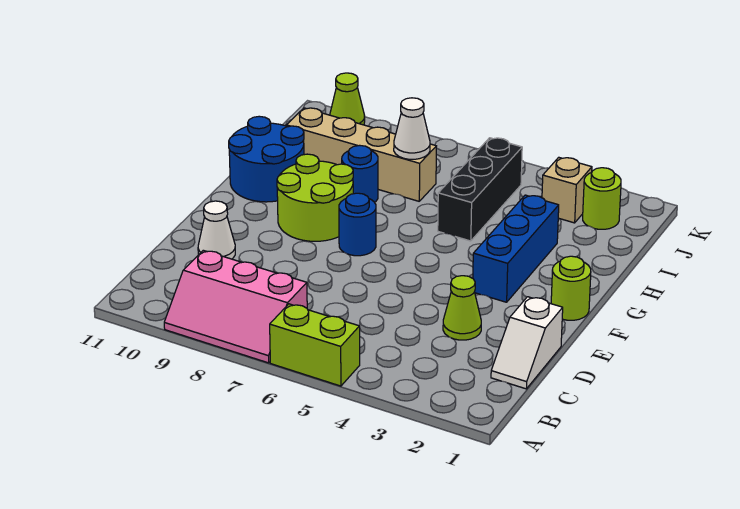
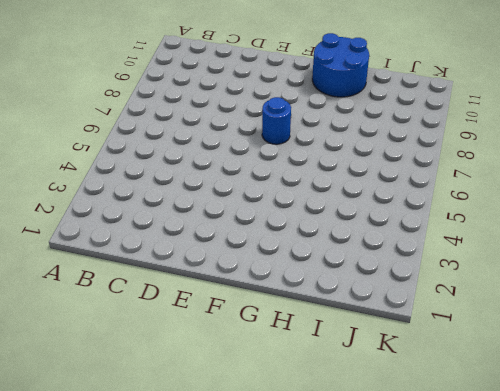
none -> lime brick A5:A6 level 1
none -> pink slope A7:B9 level 1 top B
none -> white slope C1:D1 level 1 top D

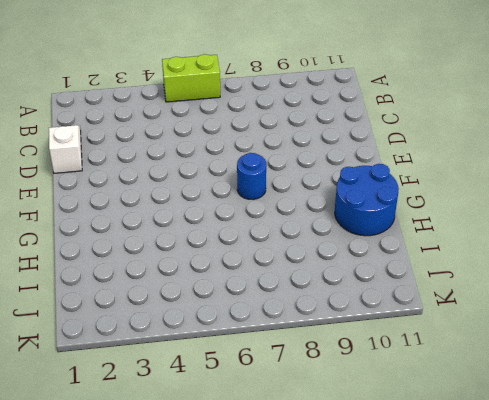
none -> pink slope A7:B9 level 1 top B
none -> lime cone D3 level 1
none -> white cone D10 level 1

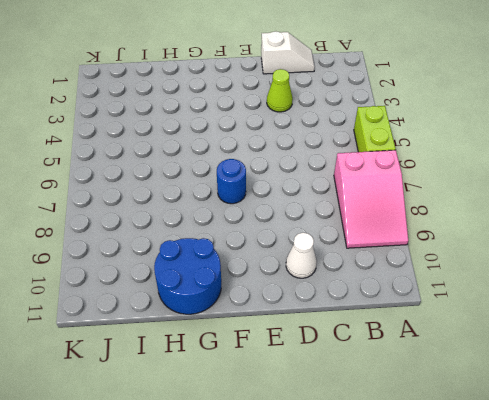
pink slope A7:B9 level 1 top 7 -> pink slope A7:B9 level 1 top B
none -> lime round brick F1 level 1
none -> blue brick F3:H3 level 1
none -> lime round brick F8:G9 level 1

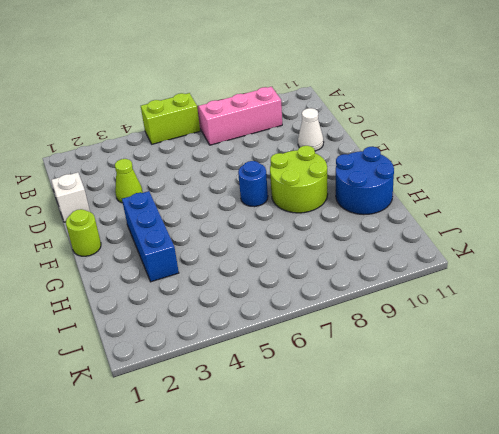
none -> black brick H5:J5 level 1
none -> blue round brick H8 level 1
none -> tan brick I7:I10 level 1

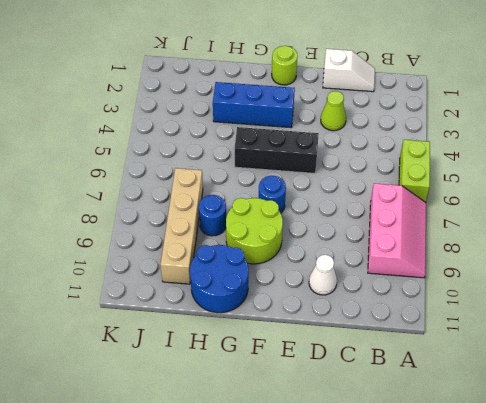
black brick E5:G5 level 1 -> black brick H5:J5 level 1
none -> lime round brick J2 level 1
none -> tan brick J3 level 1
none -> lime cone K10 level 1

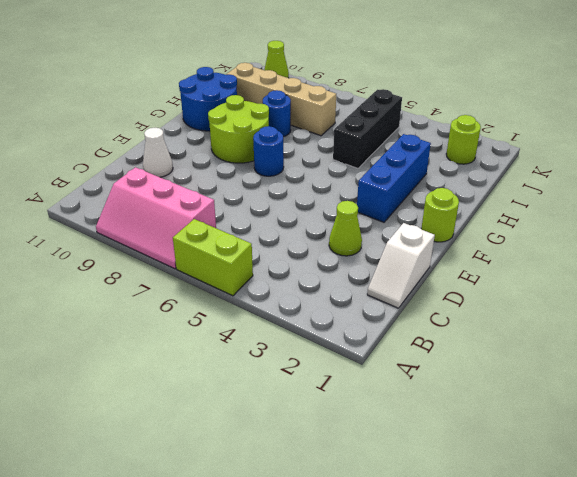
none -> tan brick J3 level 1
none -> white cone I7 level 2

